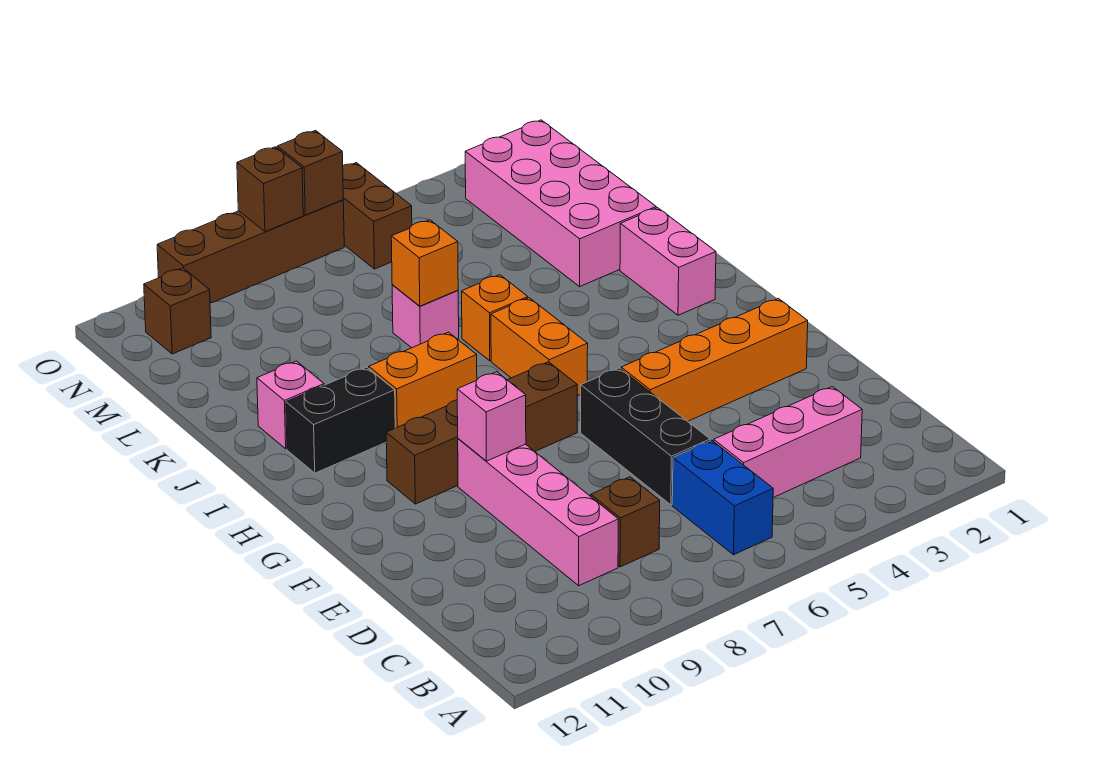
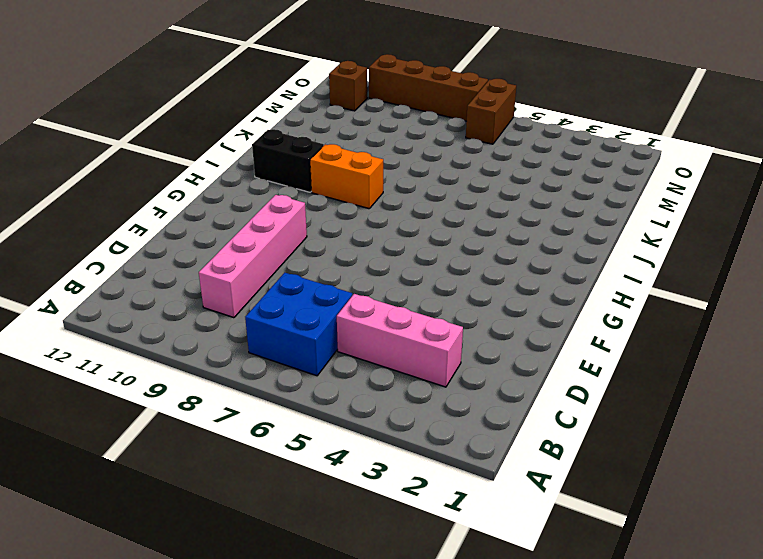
blue brick B6:C7 level 1 -> blue brick B6:C6 level 1
none -> brown brick C8 level 1
none -> black brick D6:F6 level 1
none -> orange brick F2:F5 level 1

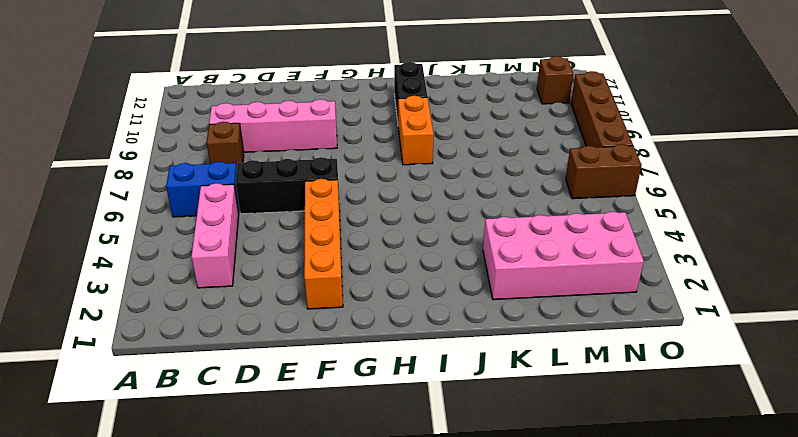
none -> brown brick G7:G10 level 1
none -> orange brick H6:I6 level 1
none -> pink brick I2:J2 level 1

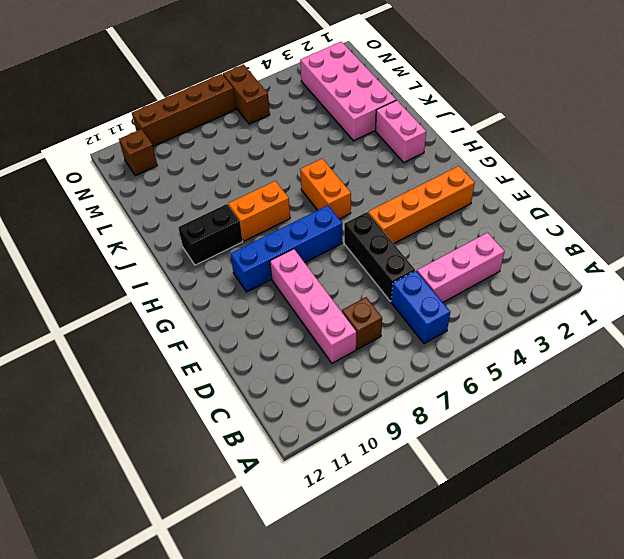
blue brick G7:G10 level 1 -> brown brick G7:G10 level 1
none -> orange brick J6 level 1
none -> pink brick J11 level 1
none -> pink brick K7 level 1

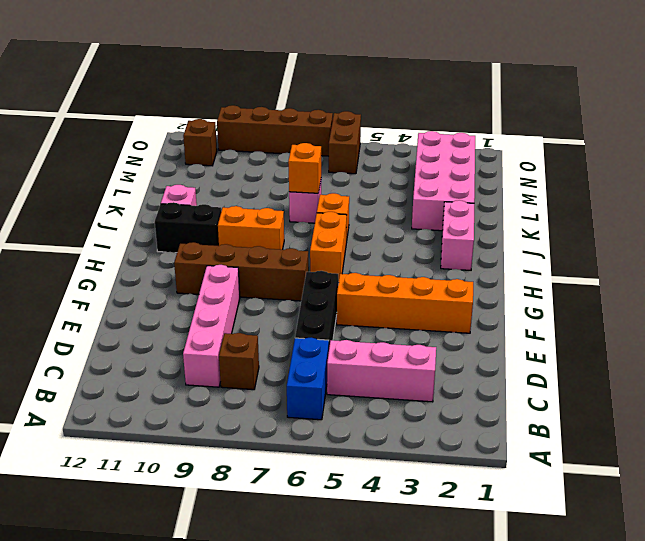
none -> pink brick F9 level 2
none -> brown brick O7 level 2
none -> brown brick O8 level 2

